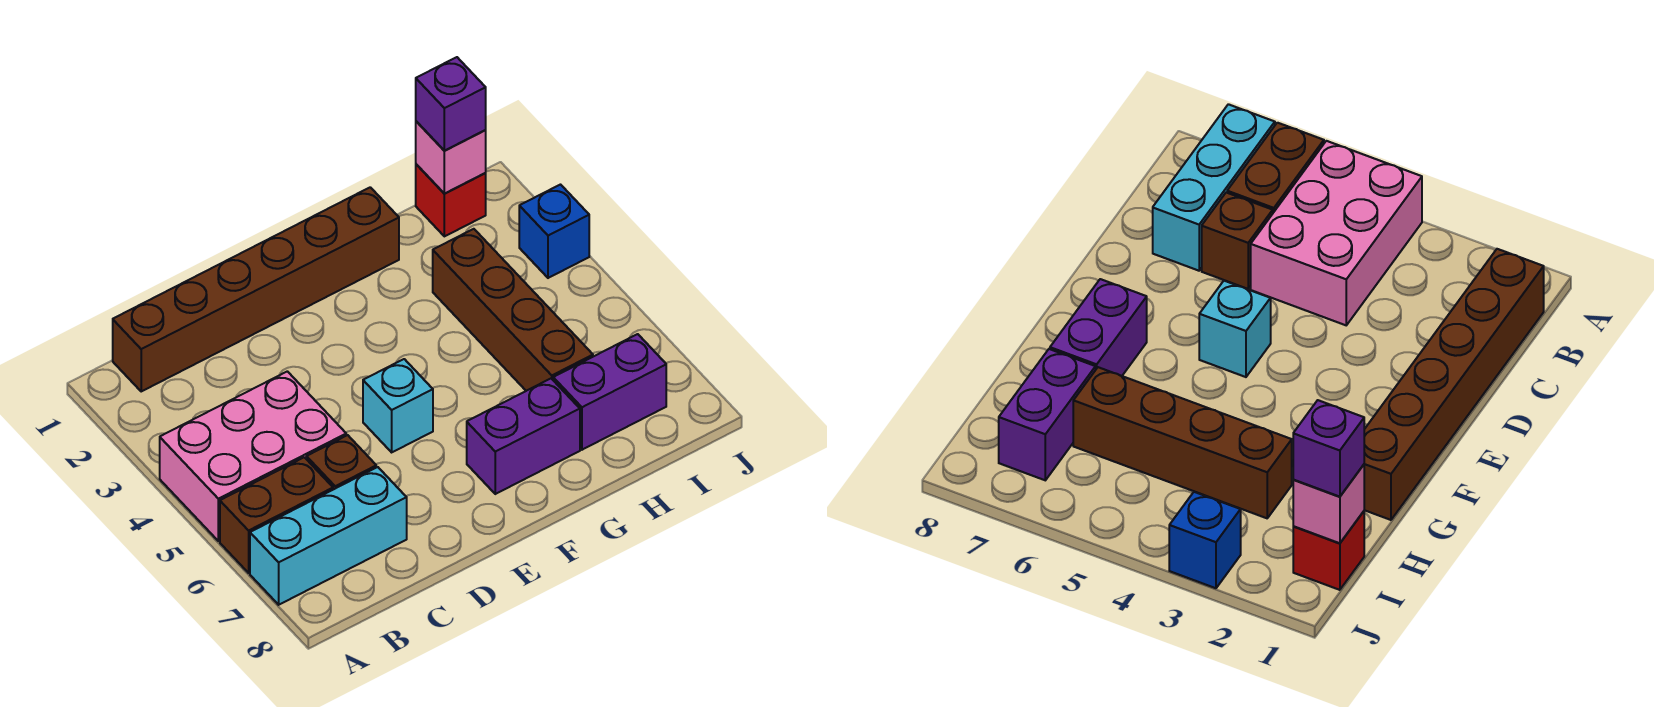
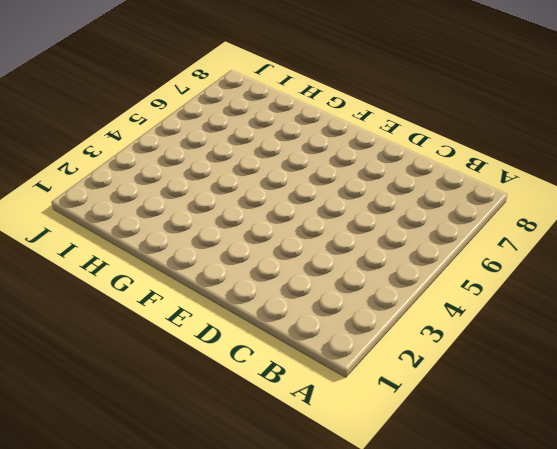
none -> pink brick A4:C5 level 1
none -> brown brick A6:B6 level 1
none -> cyan brick A7:C7 level 1

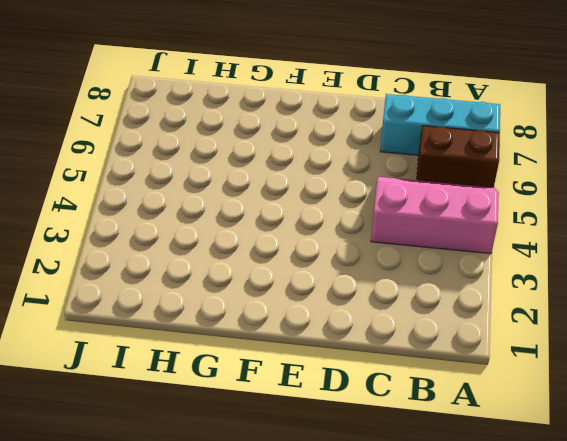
pink slope A4:C5 level 1 top 4 -> pink brick A4:C5 level 1
none -> brown brick B1:G1 level 1
none -> brown brick C6 level 1
none -> cyan brick E5 level 1

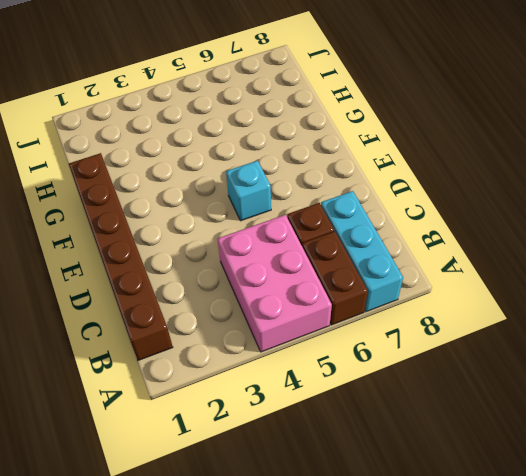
none -> purple brick F7:G7 level 1
none -> brown brick H3:H6 level 1
none -> purple brick H7:I7 level 1

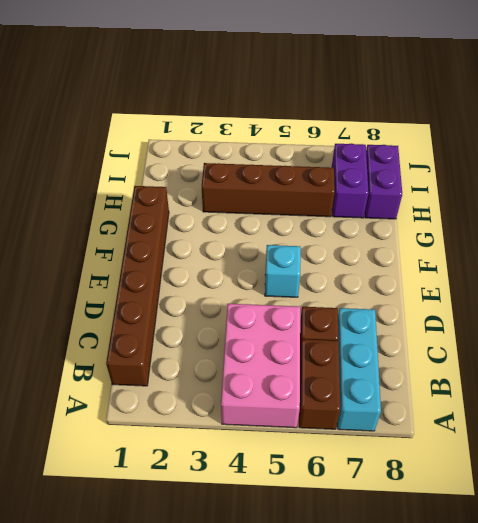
purple brick H8:I8 level 1 -> purple brick F7:G7 level 1
none -> red brick I1 level 1
none -> blue brick J3 level 1
none -> pink brick I1 level 2

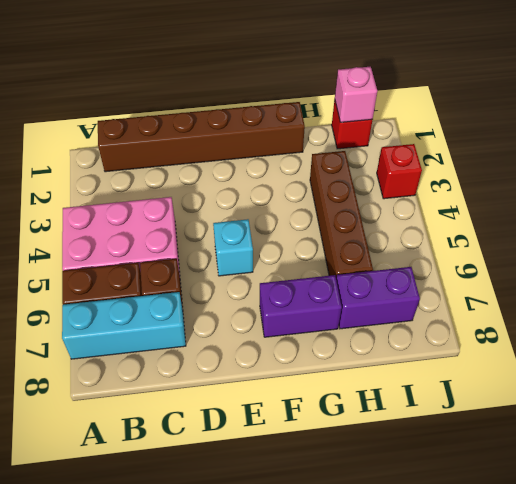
red brick J3 level 1 -> blue brick J3 level 1
none -> purple brick I1 level 3

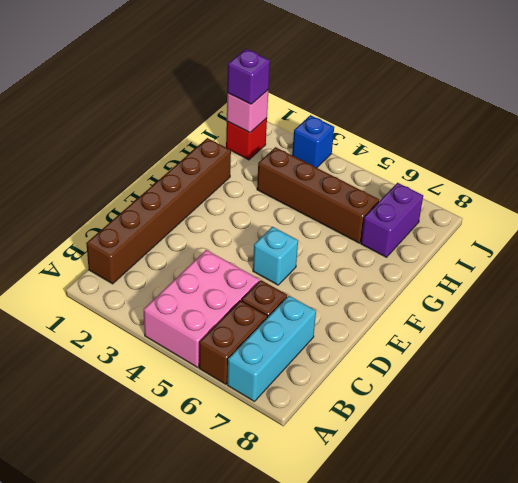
none -> purple brick F7:G7 level 1

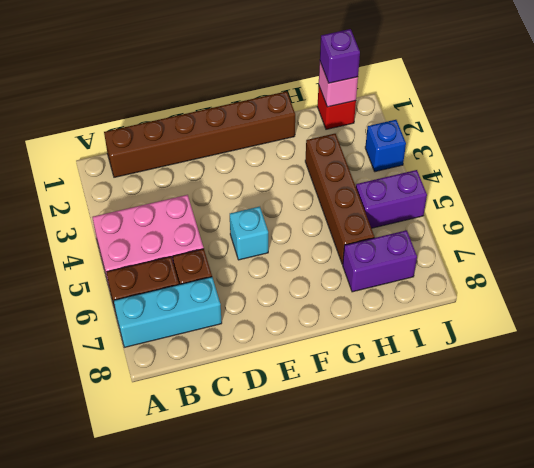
purple brick I5:J5 level 1 -> purple brick F7:G7 level 1

